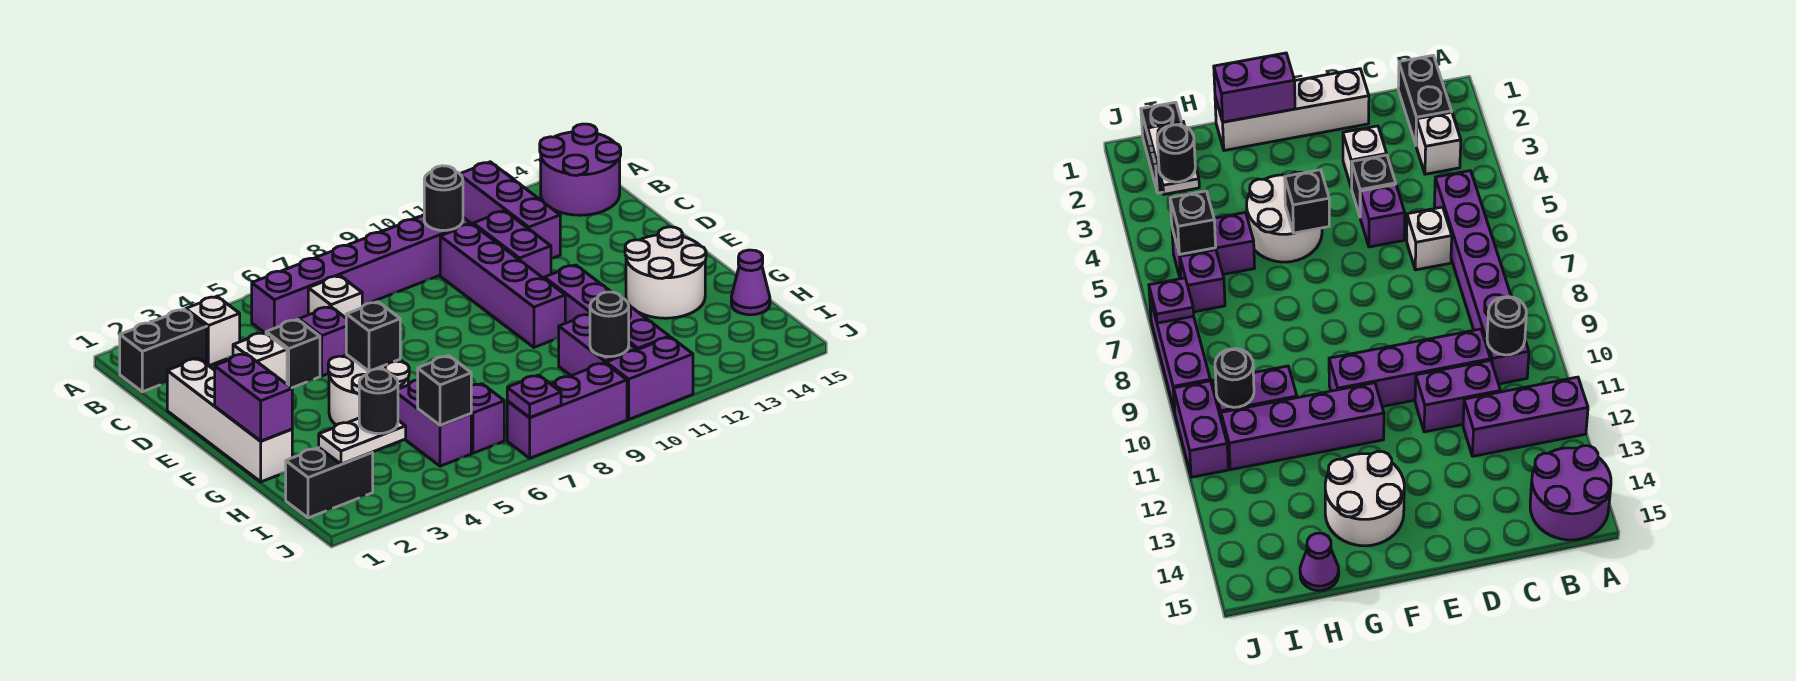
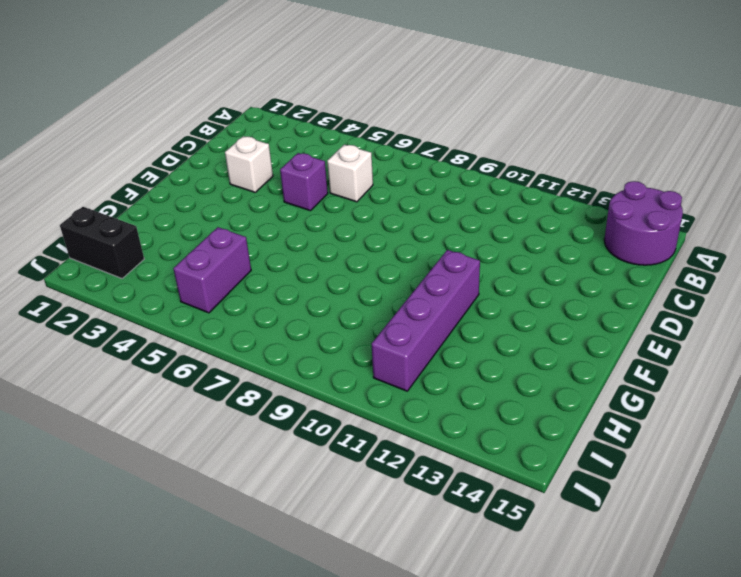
none -> purple brick A12:C12 level 1
none -> black brick B1:B2 level 1
none -> white brick B3 level 1
none -> purple brick B5:B10 level 1

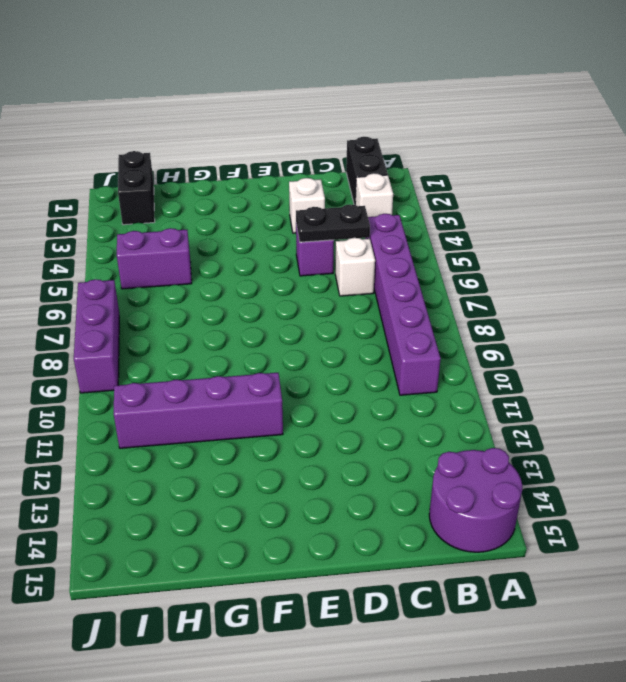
black plate C5:D5 level 2 -> none
none -> purple brick A12:C12 level 1
none -> purple brick C10:F10 level 1
none -> purple brick C11:D11 level 1
none -> white brick D1:G1 level 1

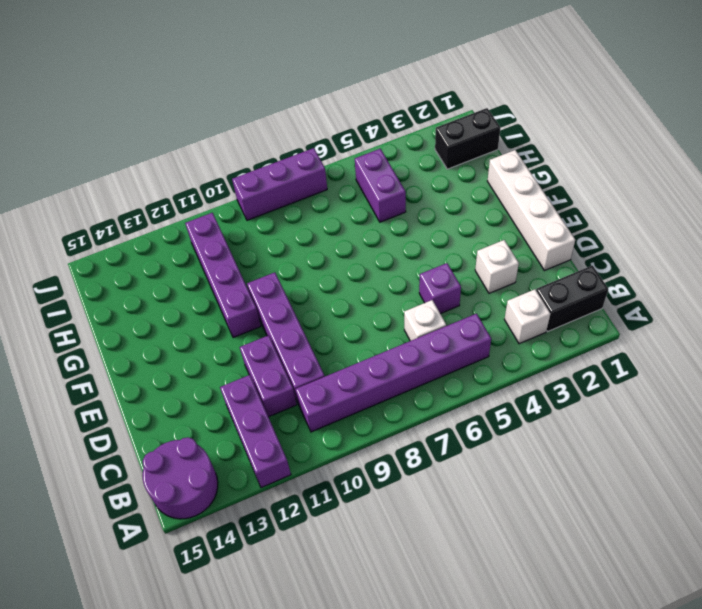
none -> black brick D4 level 1
none -> white round brick F4:G5 level 1
none -> white round brick F13:G14 level 1
none -> purple brick H10:I10 level 1

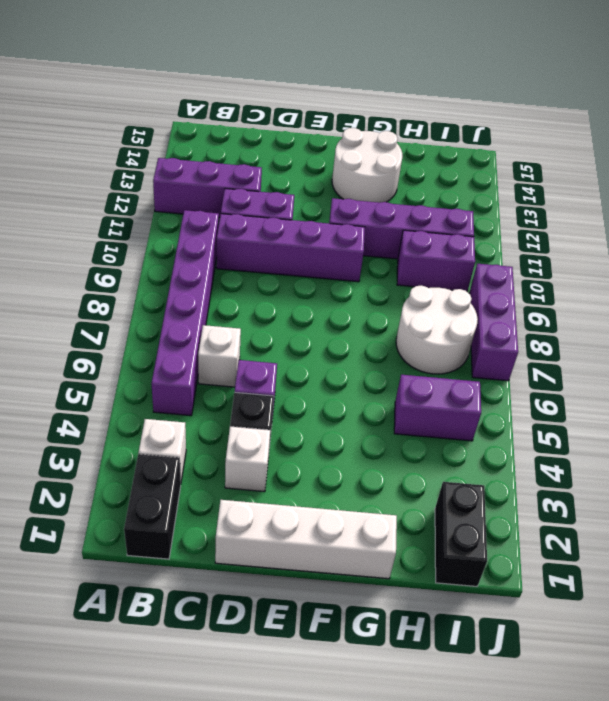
white round brick H7:I8 level 1 -> white round brick F4:G5 level 1
none -> purple round brick A14:B15 level 1
none -> purple cone H15 level 1
none -> purple brick I6 level 1
none -> purple brick J10:J11 level 1

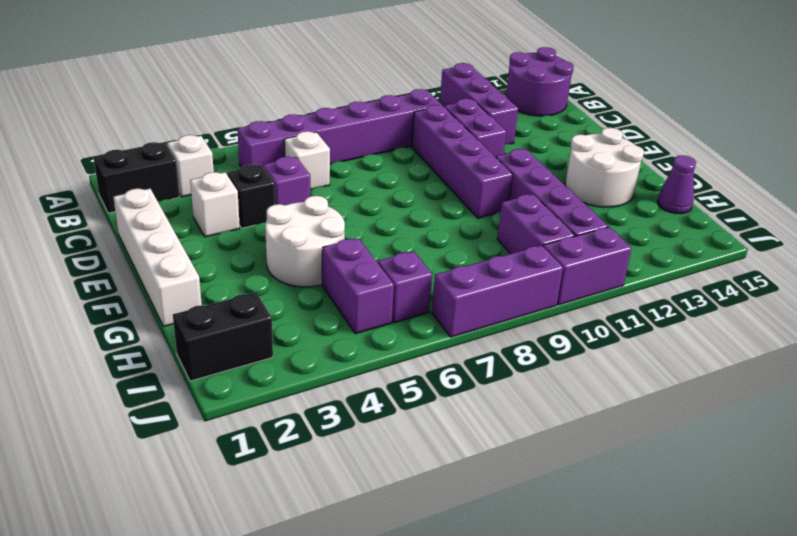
none -> black round brick B10 level 2
none -> purple brick F1:G1 level 2
none -> black brick F5 level 2
none -> white plate I2:I3 level 2

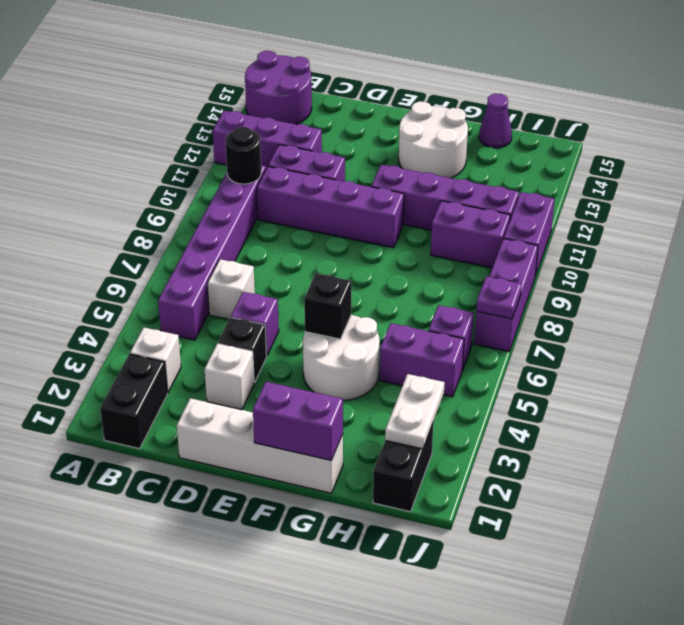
none -> black brick I5 level 2
none -> black round brick I10 level 2
none -> black round brick I3 level 3

